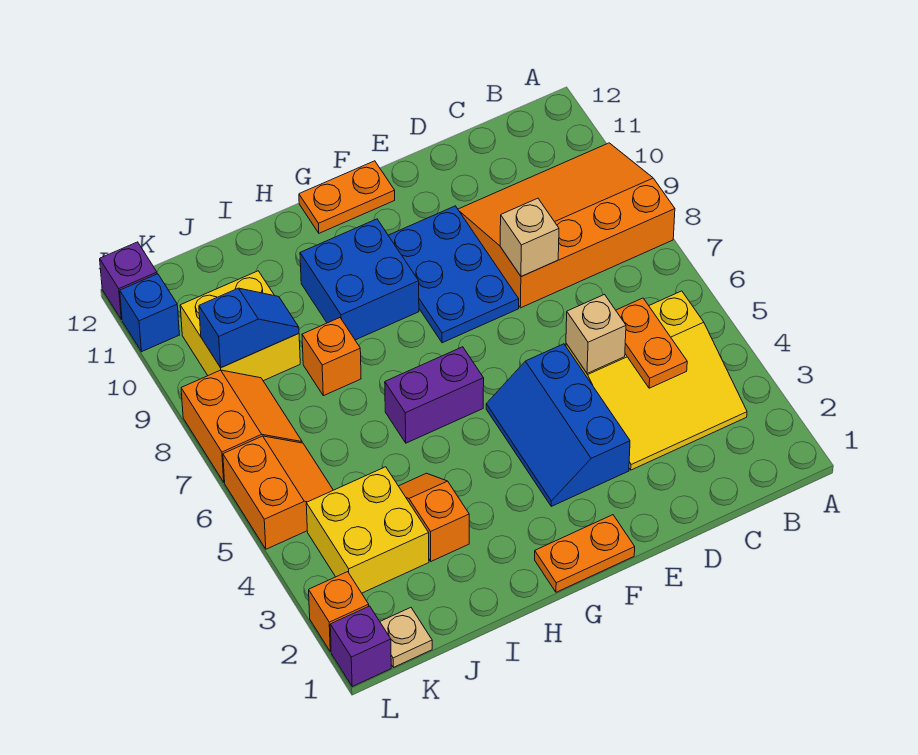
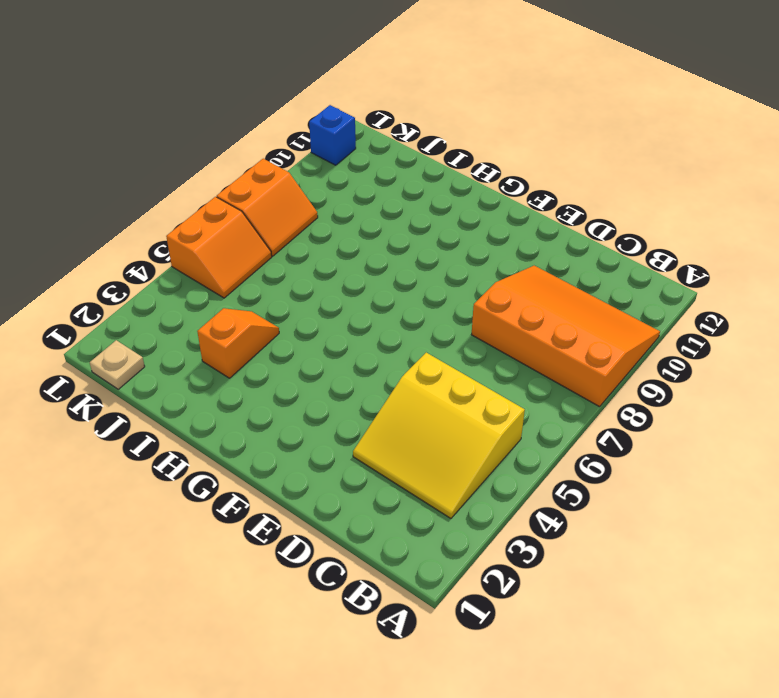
none -> blue slope E3:F5 level 1 top E
none -> blue plate E8:F10 level 1
none -> orange plate F1:G1 level 1

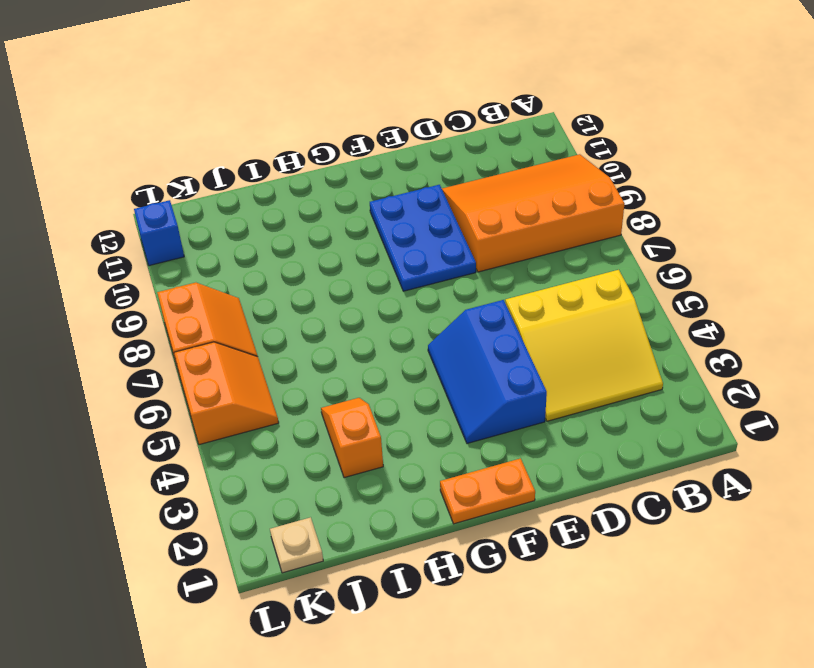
none -> orange plate F12:G12 level 1
none -> purple brick G6:H6 level 1
none -> blue brick G9:H10 level 1

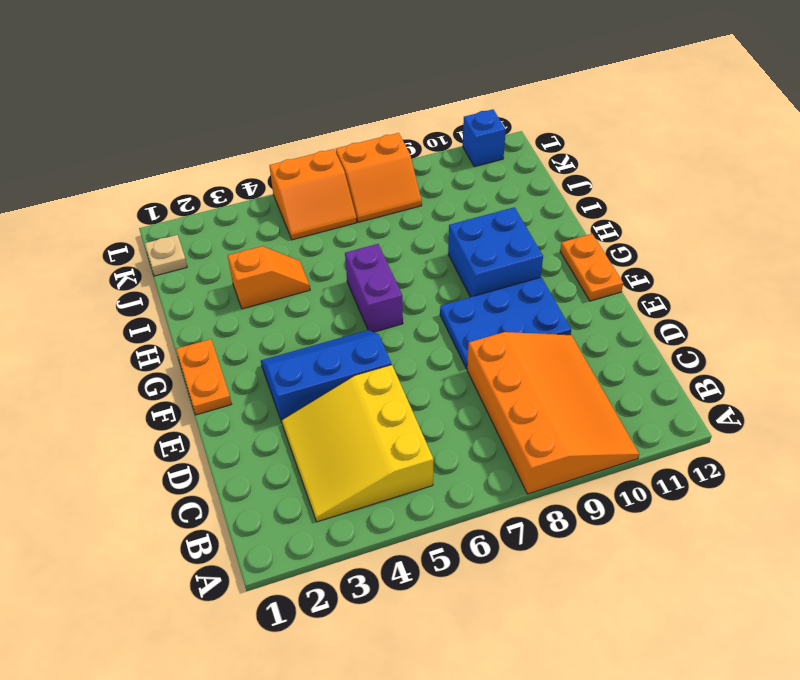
none -> orange brick I8 level 1
none -> yellow brick J3:K4 level 1
none -> yellow brick J9:K10 level 1

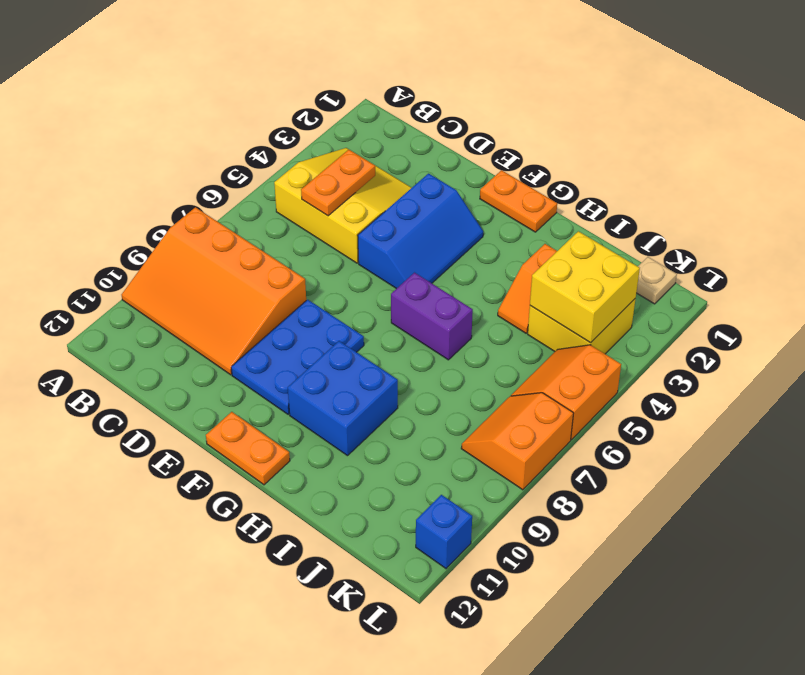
yellow brick J3:K4 level 2 -> yellow brick J9:K10 level 1
none -> orange brick I8 level 1
none -> purple brick L1 level 1
none -> orange brick L2 level 1

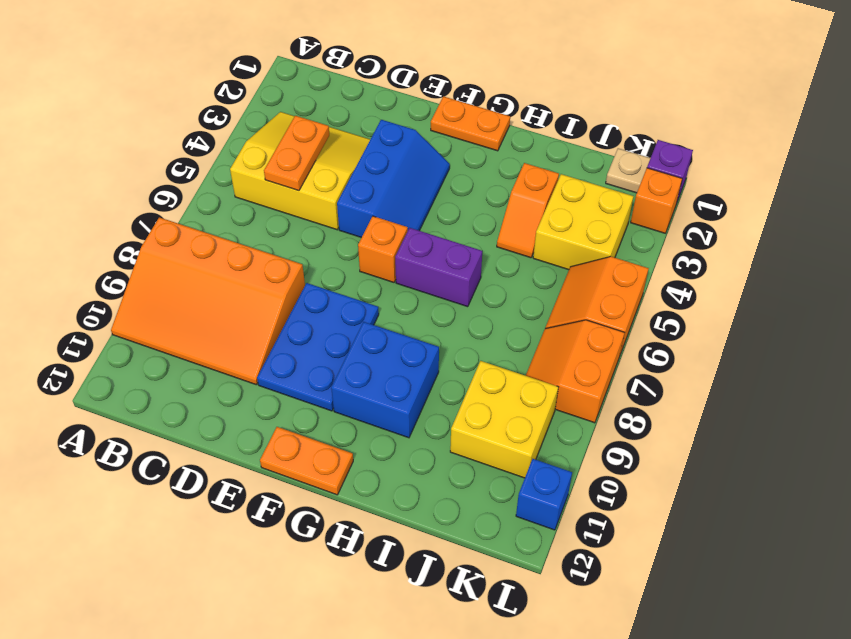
orange brick F6 level 1 -> orange brick I8 level 1
none -> purple brick L12 level 1
none -> tan brick D5 level 2
none -> tan brick D8 level 2

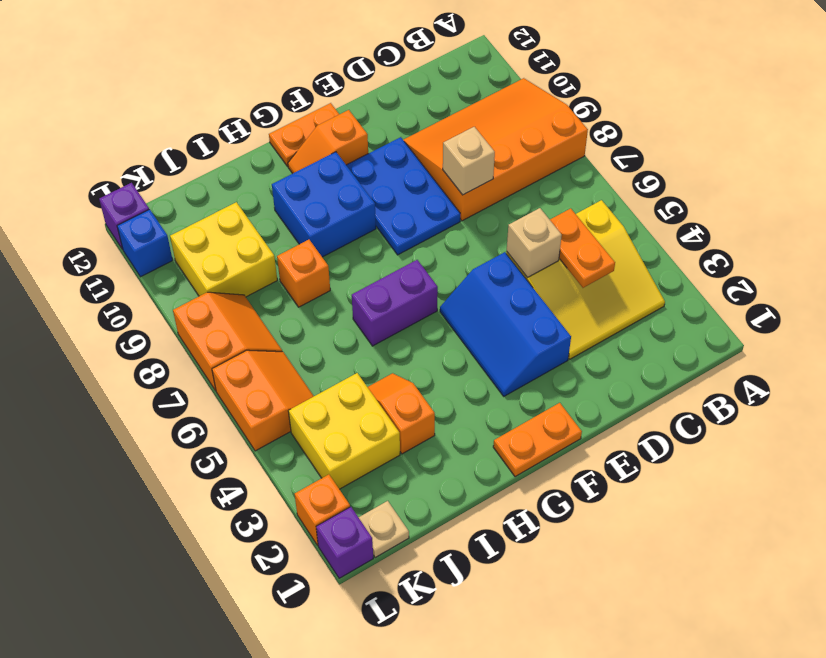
orange slope F11:G11 level 1 top F -> none
none -> blue slope J9:K9 level 2 top K

